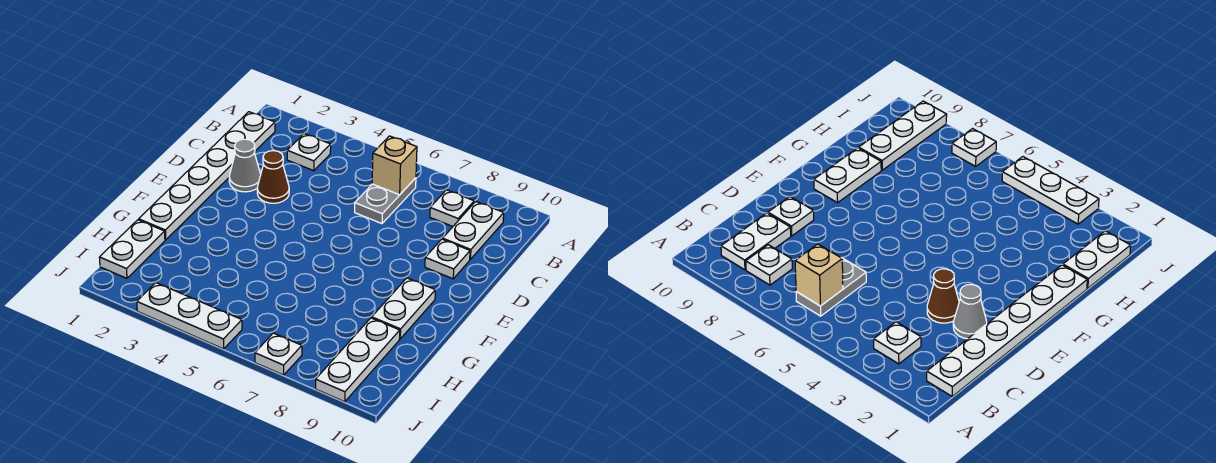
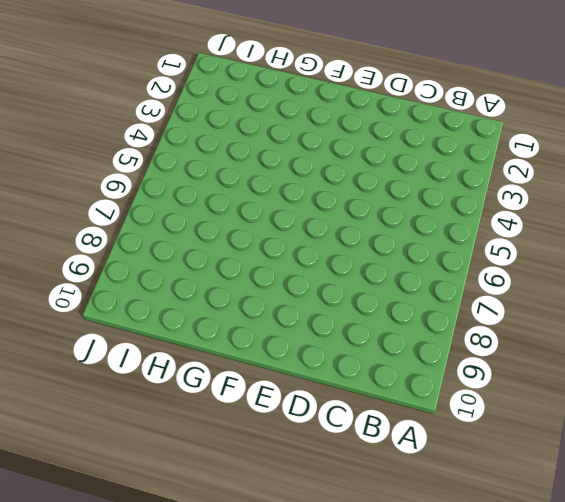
none -> white plate B1:G1 level 1
none -> white plate B3 level 1
none -> grey plate B6:C6 level 1

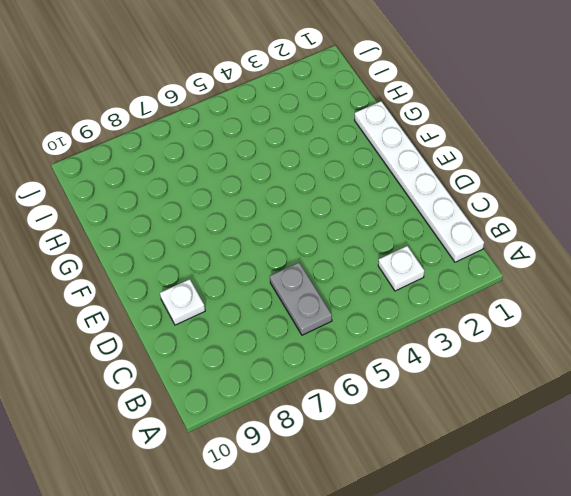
none -> white plate B8 level 1
none -> white plate B9:C9 level 1
none -> grey cone D2 level 1

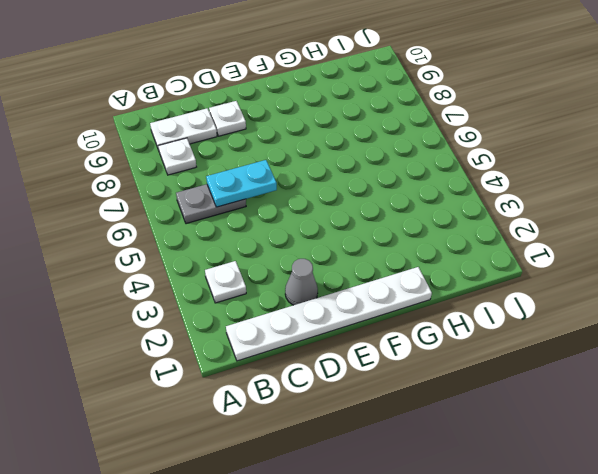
cyan plate C6:D6 level 2 -> none
none -> brown cone D3 level 1
none -> white plate F9:G9 level 1
none -> white plate H1:I1 level 1

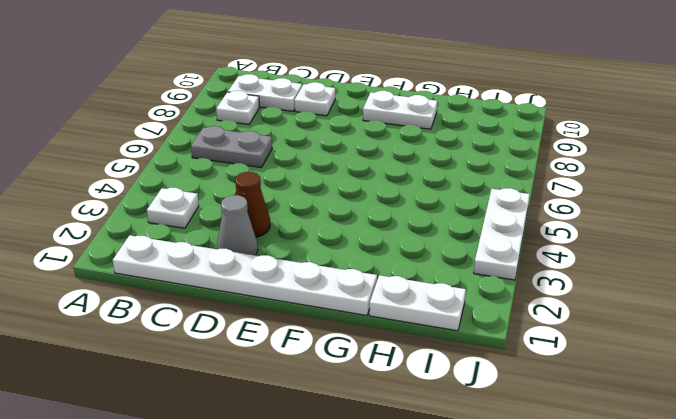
none -> white plate H9:J9 level 1
none -> white plate J7 level 1
none -> tan brick B6 level 2

